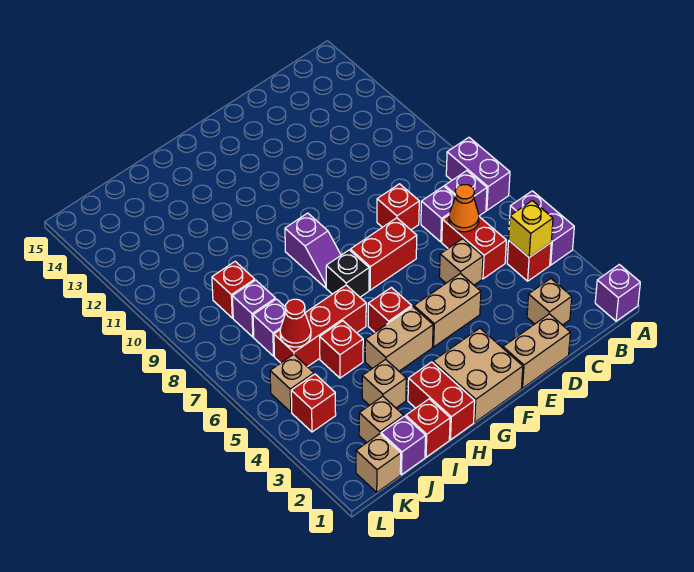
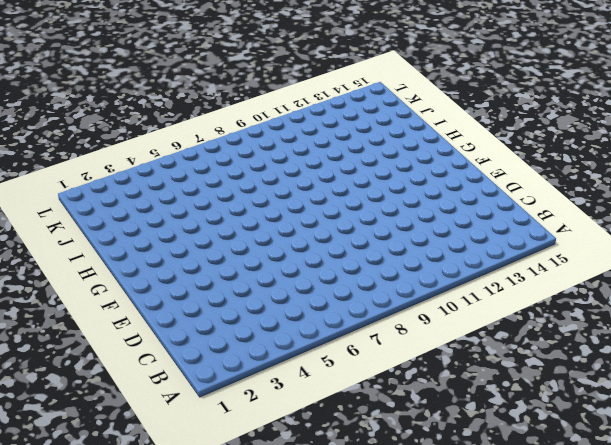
none -> purple brick A1 level 1
none -> purple brick A4:A5 level 1
none -> purple brick A7:A8 level 1
none -> red brick B4 level 1

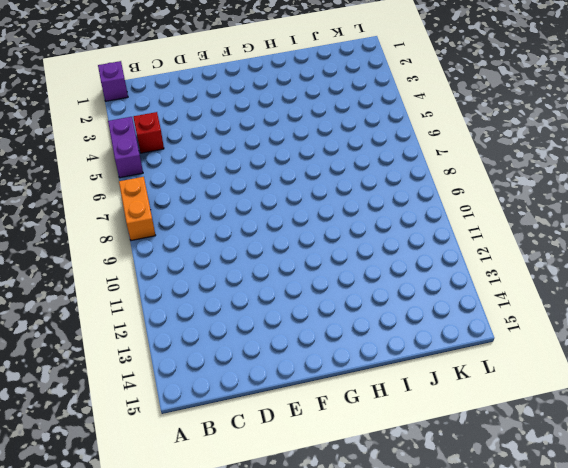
orange brick A7:A8 level 1 -> purple brick A7:A8 level 1
none -> purple brick B7 level 1
none -> tan brick C2 level 1
none -> red brick C5:C6 level 1
none -> purple brick C7 level 1

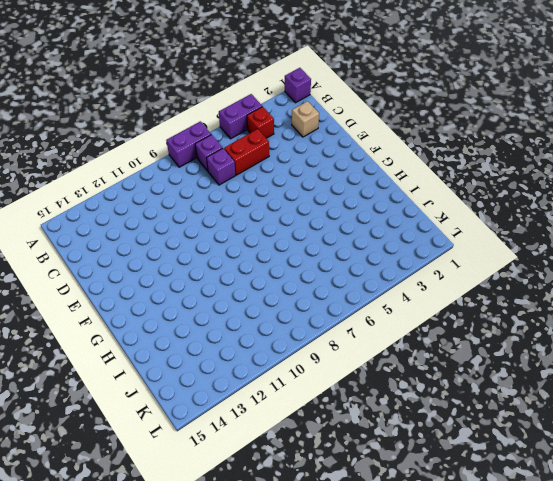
none -> tan brick D1:E1 level 1
none -> tan brick D5 level 1
none -> red brick D8 level 1
none -> tan brick E4:F4 level 1

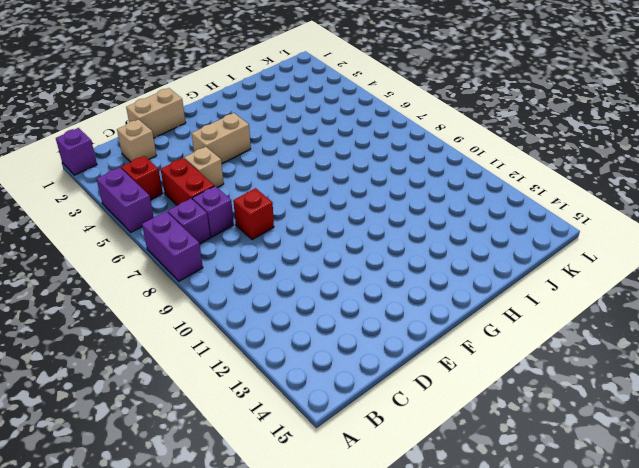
none -> red brick E7:F7 level 1
none -> tan brick F1:G2 level 1
none -> tan brick G4:H4 level 1
none -> red brick G5 level 1

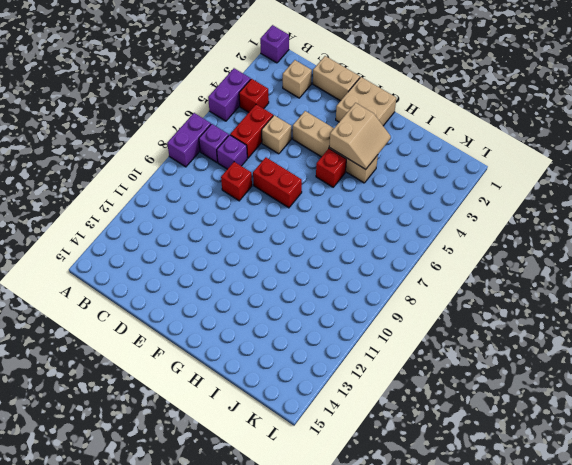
tan slope G3:H4 level 2 top G -> none
none -> black brick G7 level 1
none -> purple slope G8:G9 level 1 top 9
none -> red brick H1:H2 level 1
none -> red brick H6:J6 level 1

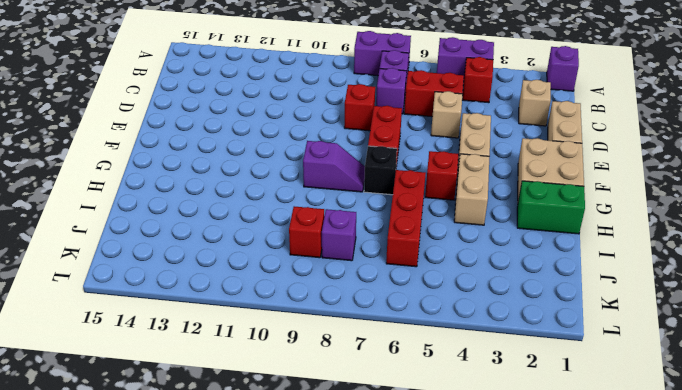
green brick H1:H2 level 1 -> red brick H1:H2 level 1
none -> red brick I1 level 1
none -> tan brick I3 level 1
none -> red brick I5 level 1
none -> purple brick J1 level 1

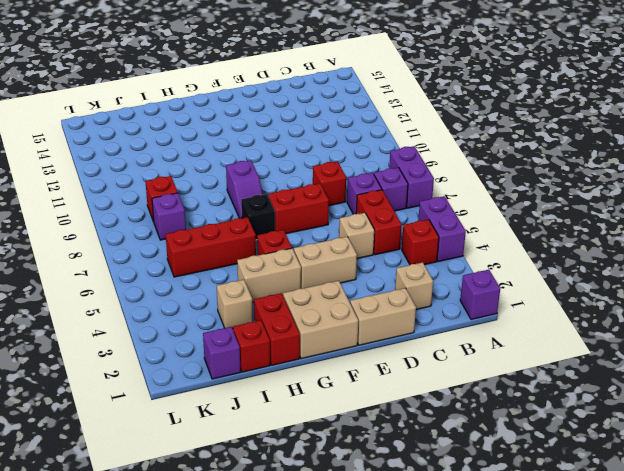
none -> red brick I5 level 1
none -> tan brick J2 level 1
none -> purple brick J7 level 1
none -> tan brick K1 level 1

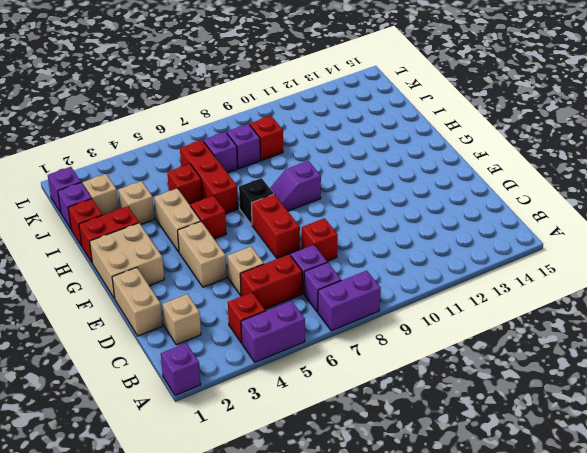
purple brick K1 level 1 -> tan brick K1 level 1
none -> red brick K4 level 1
none -> tan brick K5 level 1
none -> yellow brick B4 level 2
none -> orange cone C6 level 2

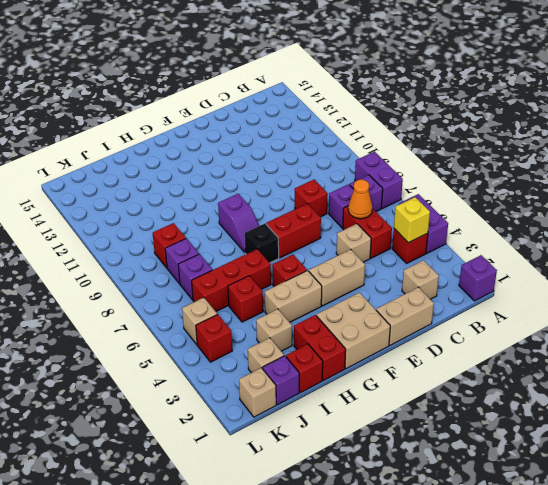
none -> red cone J6 level 2

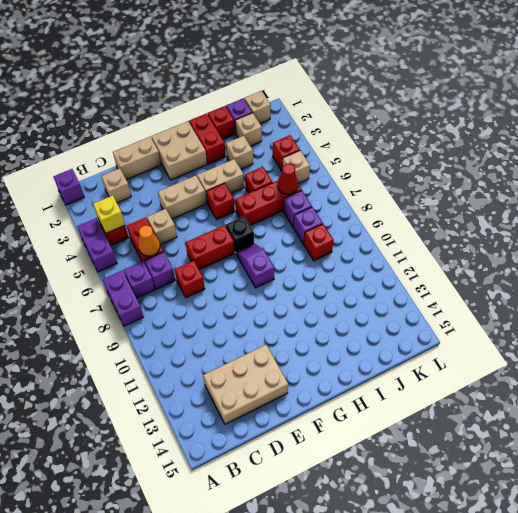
tan brick C13:E14 level 1 -> none

